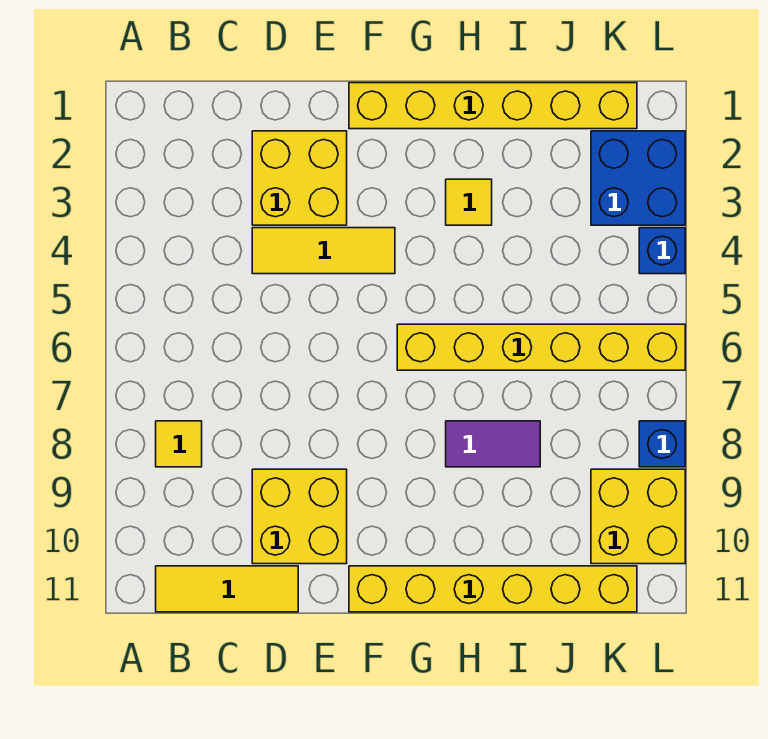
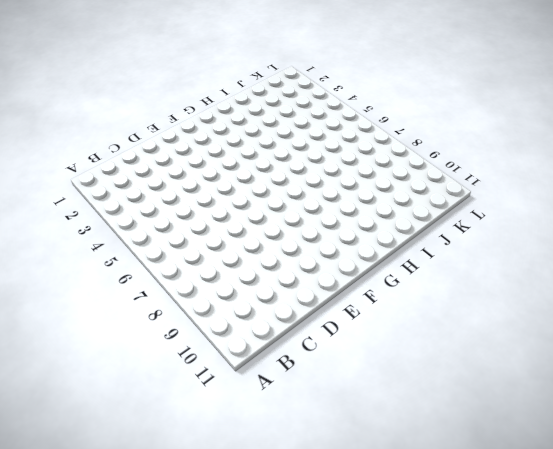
none -> yellow tile B8 level 1
none -> yellow tile B11:D11 level 1
none -> yellow brick D2:E3 level 1

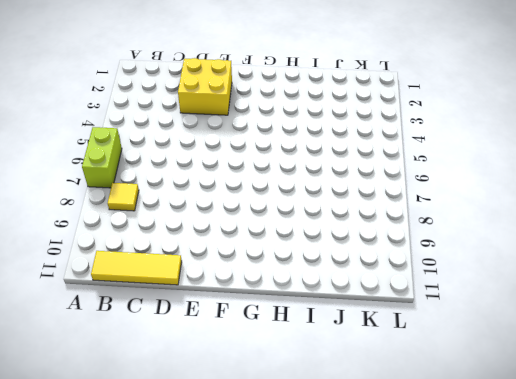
lime brick A6:A7 level 1 -> none
none -> yellow tile D4:F4 level 1
none -> yellow brick D9:E10 level 1
none -> yellow brick F1:K1 level 1

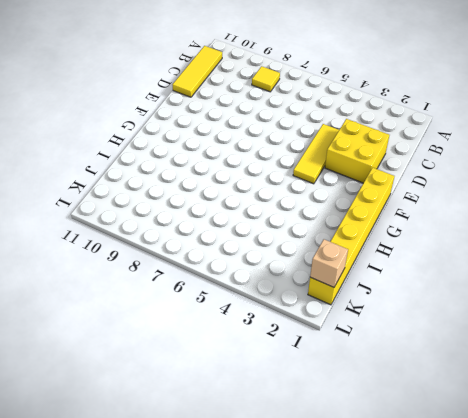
tan brick K1 level 2 -> none
none -> yellow brick D9:E10 level 1
none -> yellow brick F11:K11 level 1
none -> yellow brick G6:L6 level 1

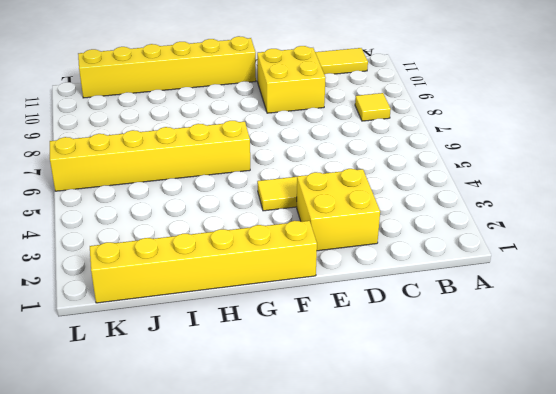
none -> yellow tile H3 level 1
none -> purple tile H8:I8 level 1
none -> blue brick K2:L3 level 1

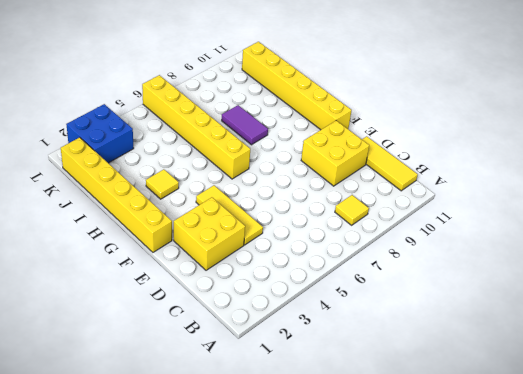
none -> yellow brick K9:L10 level 1
none -> blue brick L4 level 1
none -> blue brick L8 level 1

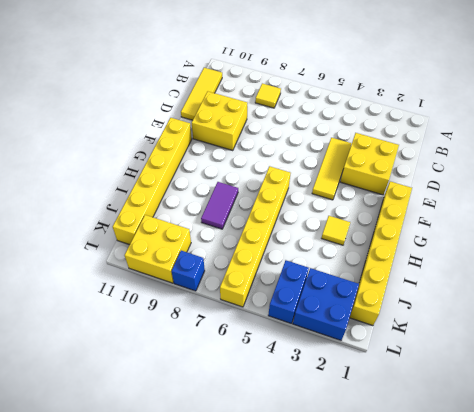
blue brick K4:L4 level 1 -> blue brick L4 level 1

